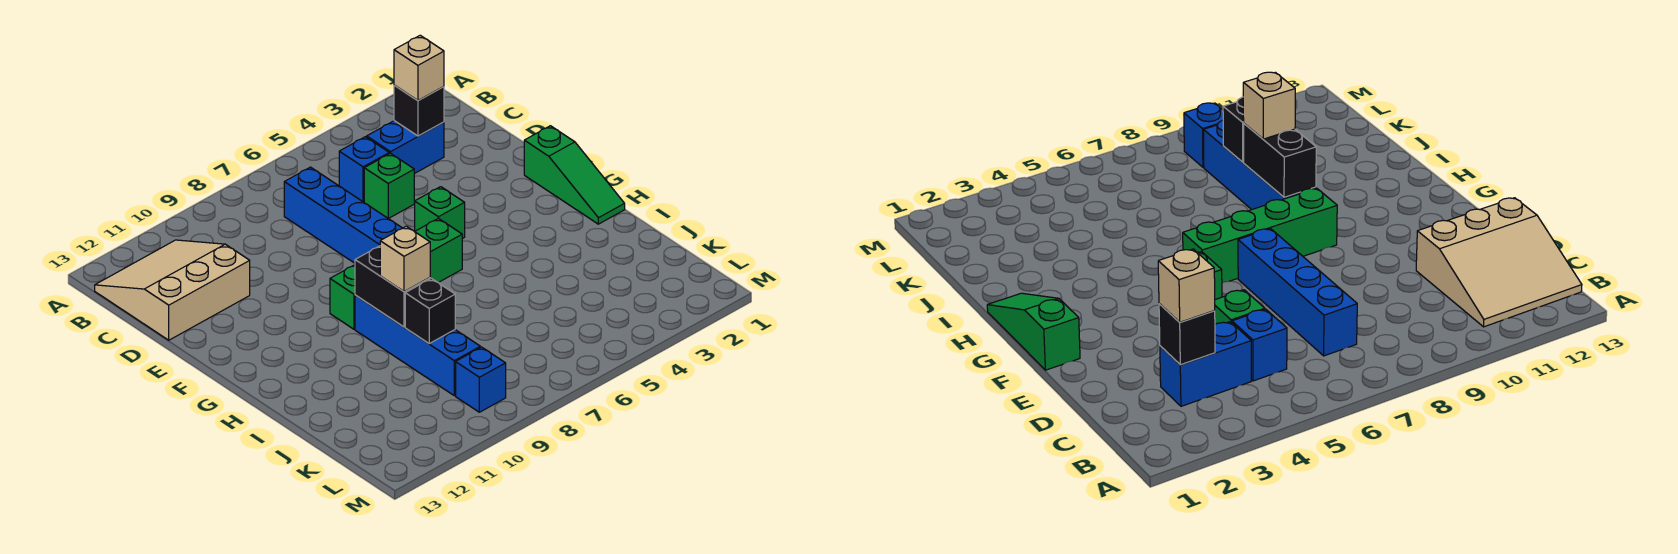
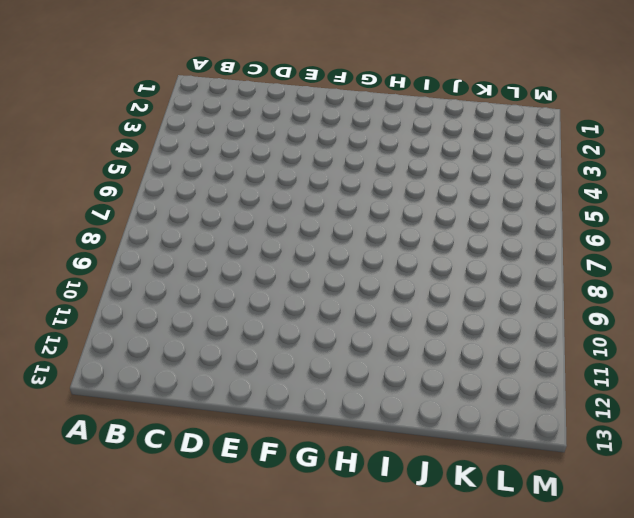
none -> tan slope B11:D13 level 1 top D
none -> blue brick C3:C4 level 1
none -> blue brick C5 level 1

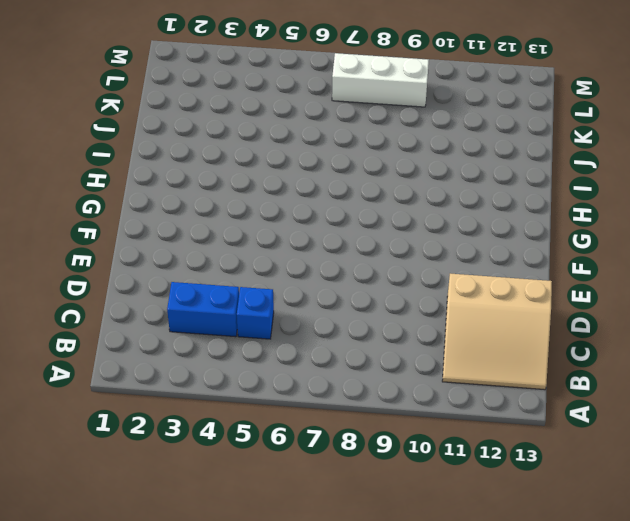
white brick L7:L9 level 1 -> blue brick L9 level 1
none -> blue brick C7:F7 level 1
none -> green brick D5 level 1
none -> green slope F1:H1 level 1 top F

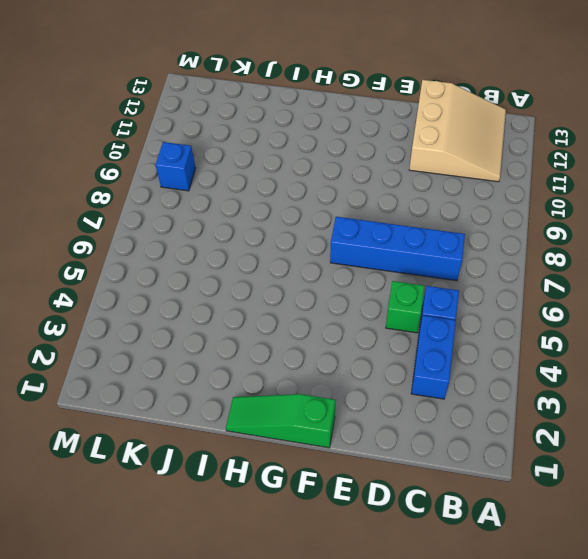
none -> green brick F5 level 1
none -> green brick G6:G9 level 1
none -> blue brick H9:K9 level 1

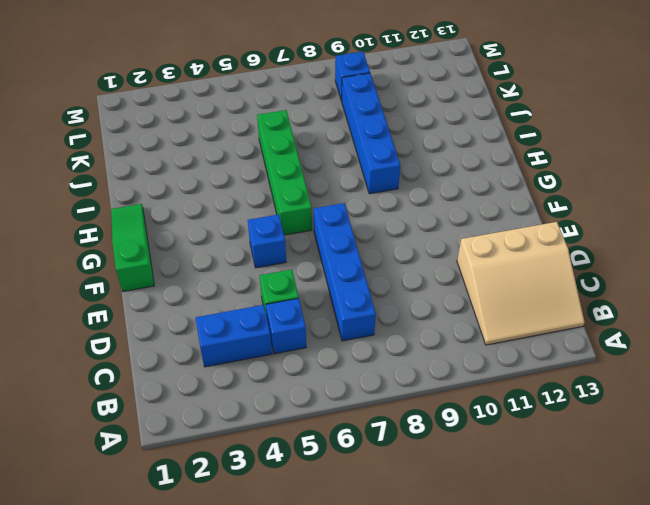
blue brick F5 level 1 -> green brick F5 level 1
green brick G6:J6 level 1 -> green brick G6:G9 level 1
none -> black brick C3 level 2
none -> black brick H9:I9 level 2
none -> black brick J9 level 2

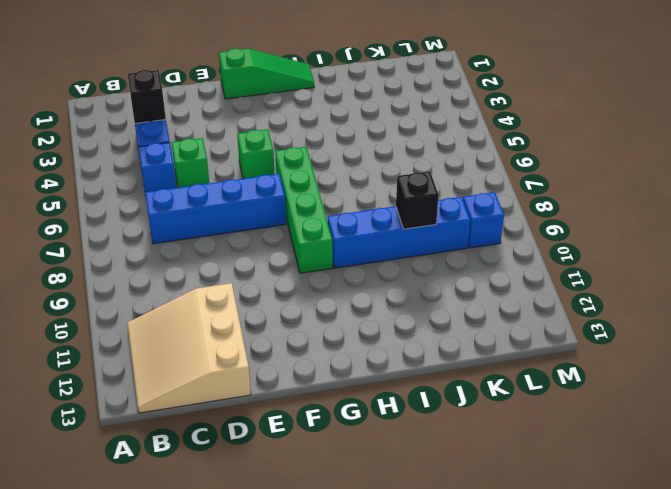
none -> black brick H9:I9 level 2
none -> tan brick C3 level 3
none -> tan brick I9 level 3

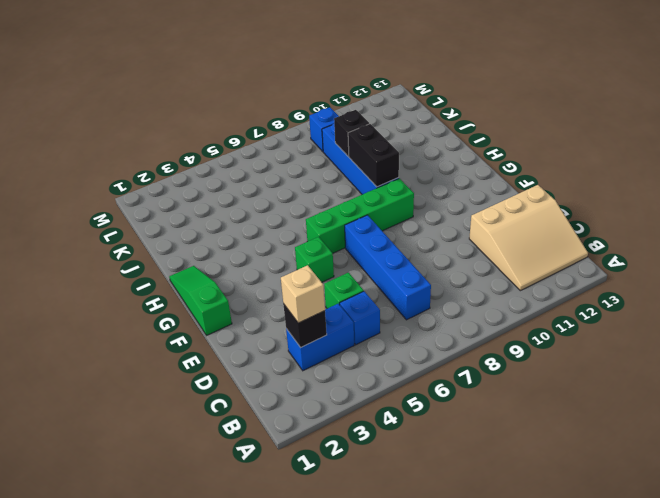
none -> tan brick I9 level 3

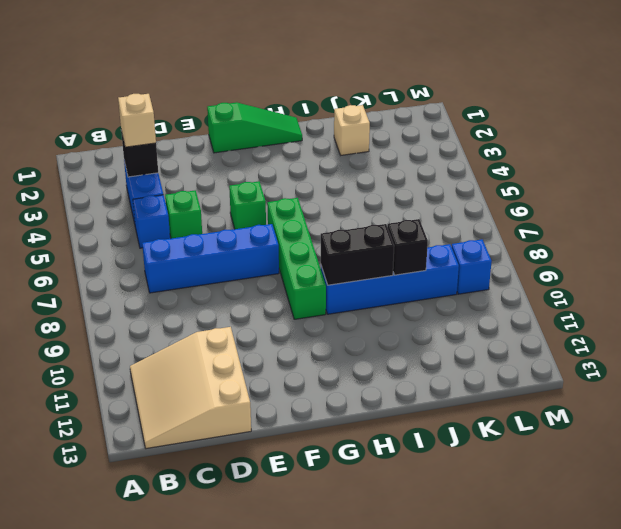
tan brick J2 level 1 -> tan brick I9 level 3

